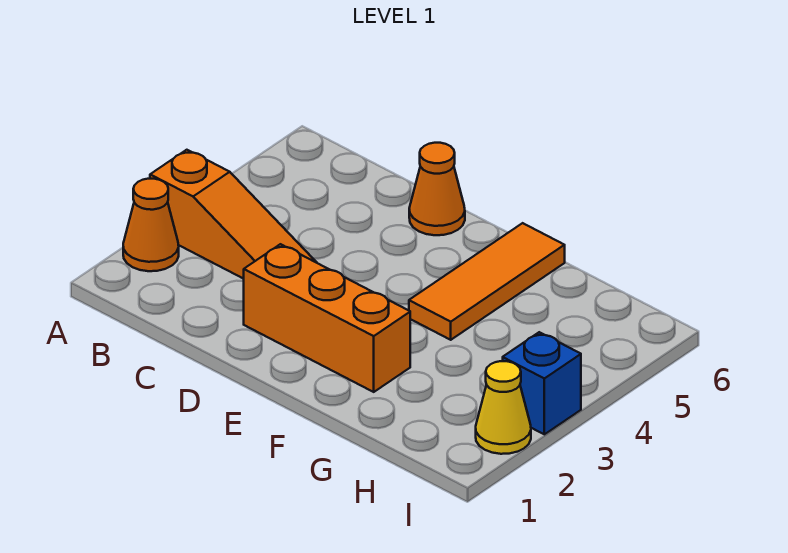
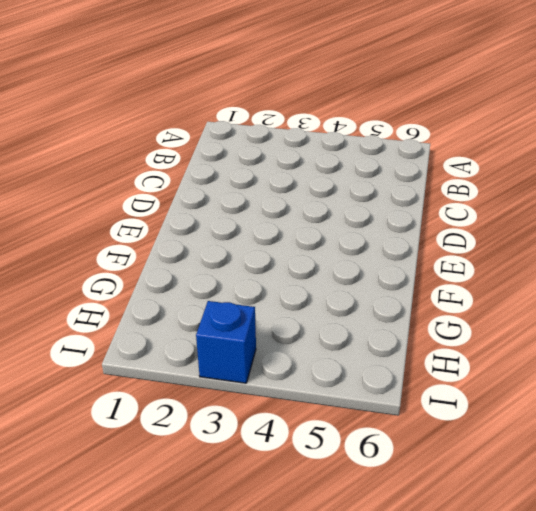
none -> orange cone A2 level 1
none -> orange slope A3:C3 level 1 top A

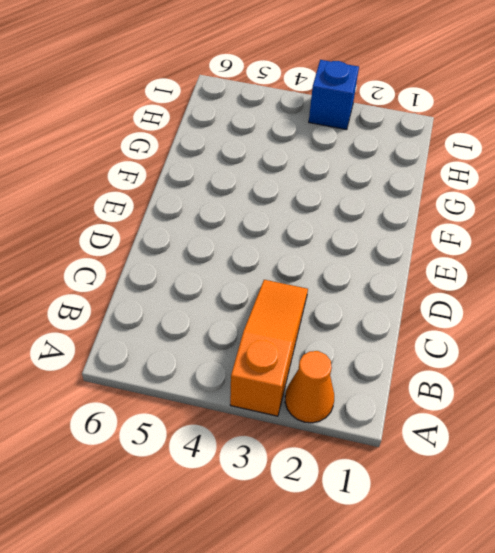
none -> orange brick D2:F2 level 1
none -> orange cone D6 level 1

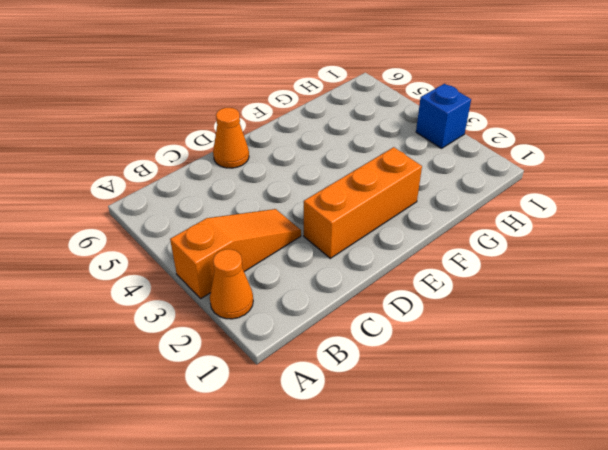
none -> orange tile F4:F6 level 1
none -> yellow cone I2 level 1

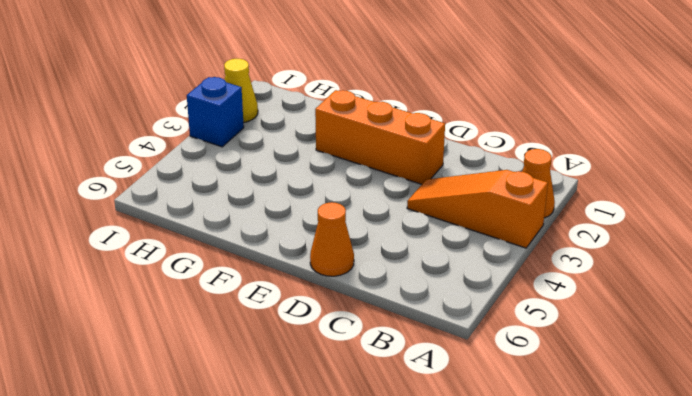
none -> orange tile F4:F6 level 1

